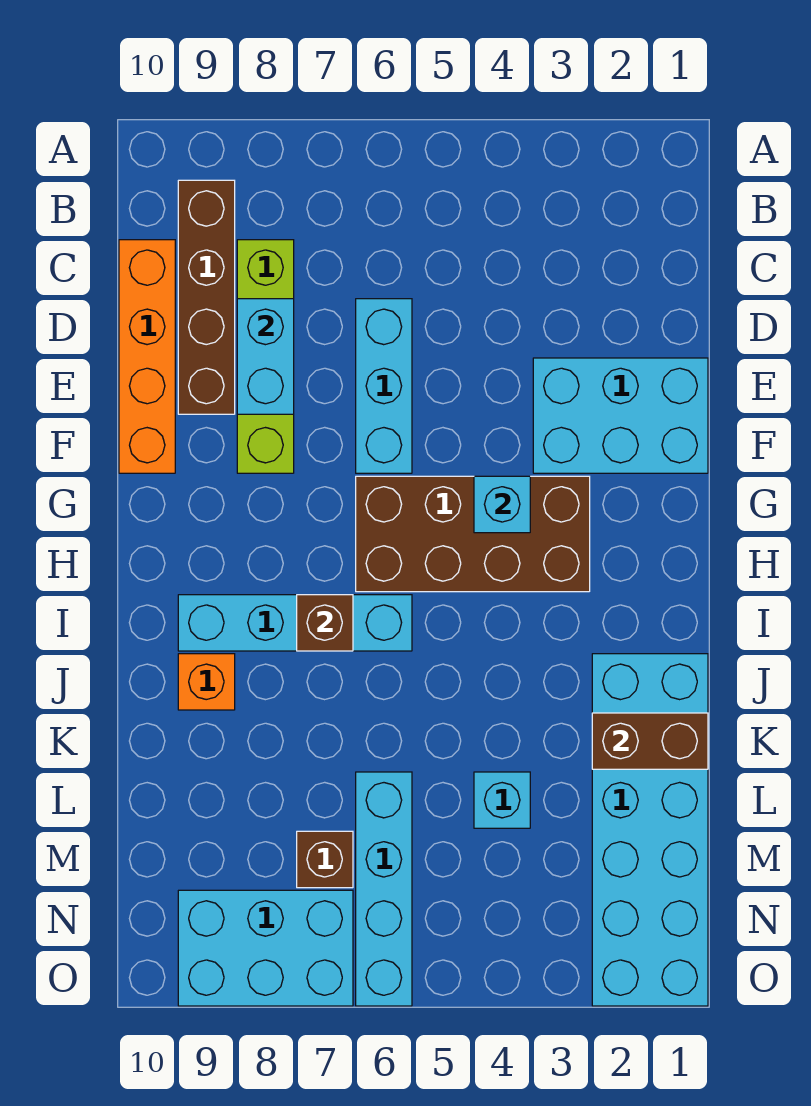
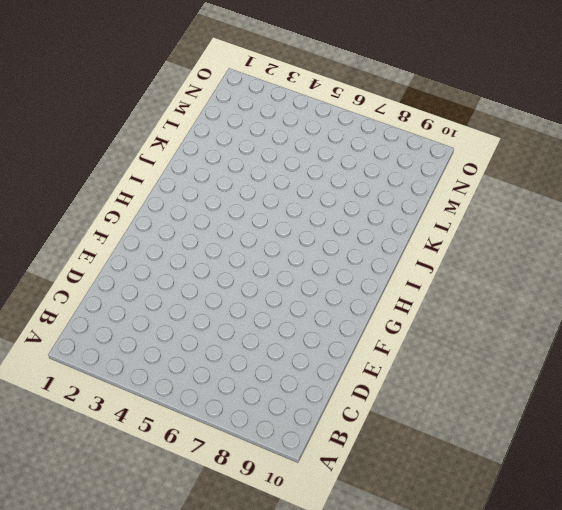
none -> brown brick B9:E9 level 1
none -> lime brick C8:F8 level 1
none -> orange brick C10:F10 level 1

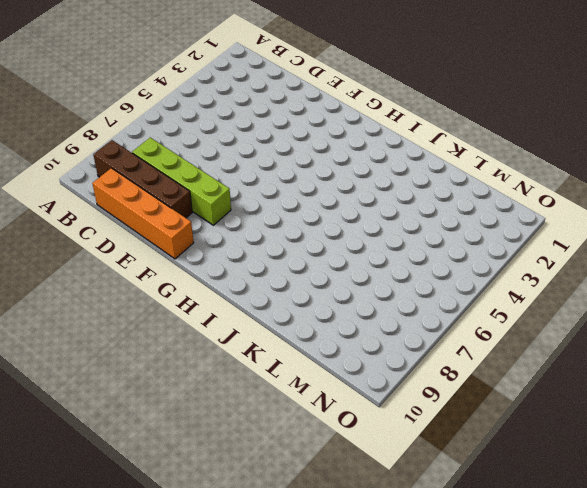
none -> cyan brick D6:F6 level 1
none -> cyan brick E1:F3 level 1
none -> brown brick G3:H6 level 1

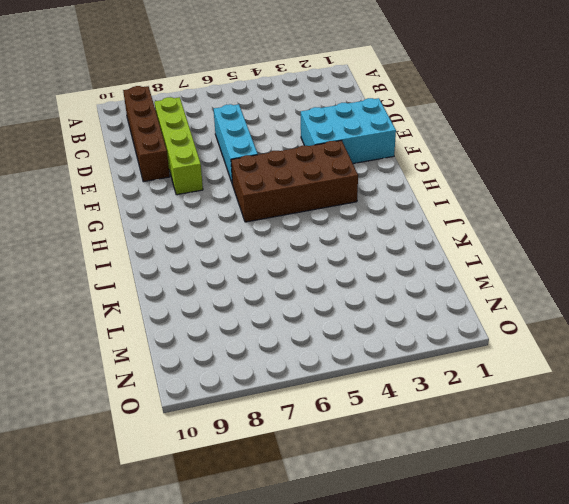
none -> orange brick C10:F10 level 1
none -> cyan brick I6:I9 level 1
none -> cyan brick J1:O2 level 1

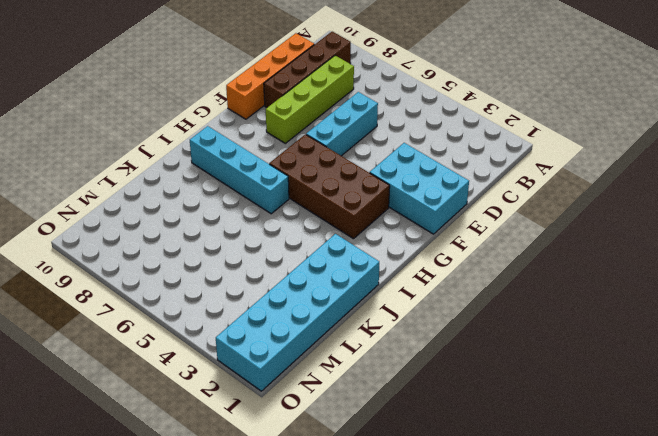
none -> orange brick J9 level 1
none -> cyan brick L4 level 1
none -> cyan brick L6:O6 level 1

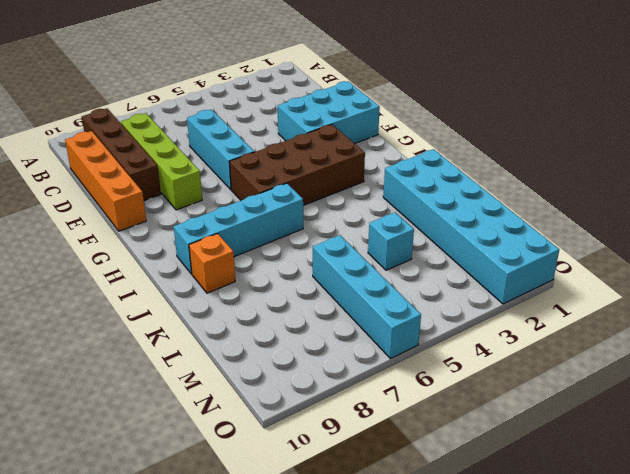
none -> brown brick M7 level 1
none -> cyan brick N7:O9 level 1
none -> cyan brick D8:E8 level 2

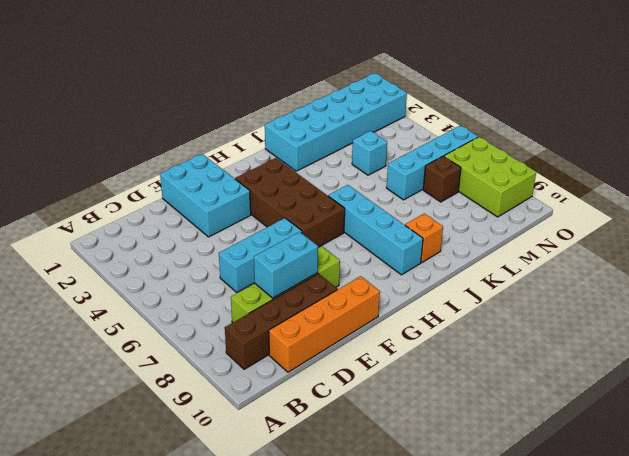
lime brick N7:O9 level 1 -> cyan brick N7:O9 level 1
none -> cyan brick G4 level 2
none -> brown brick I7 level 2
none -> brown brick K1:K2 level 2

